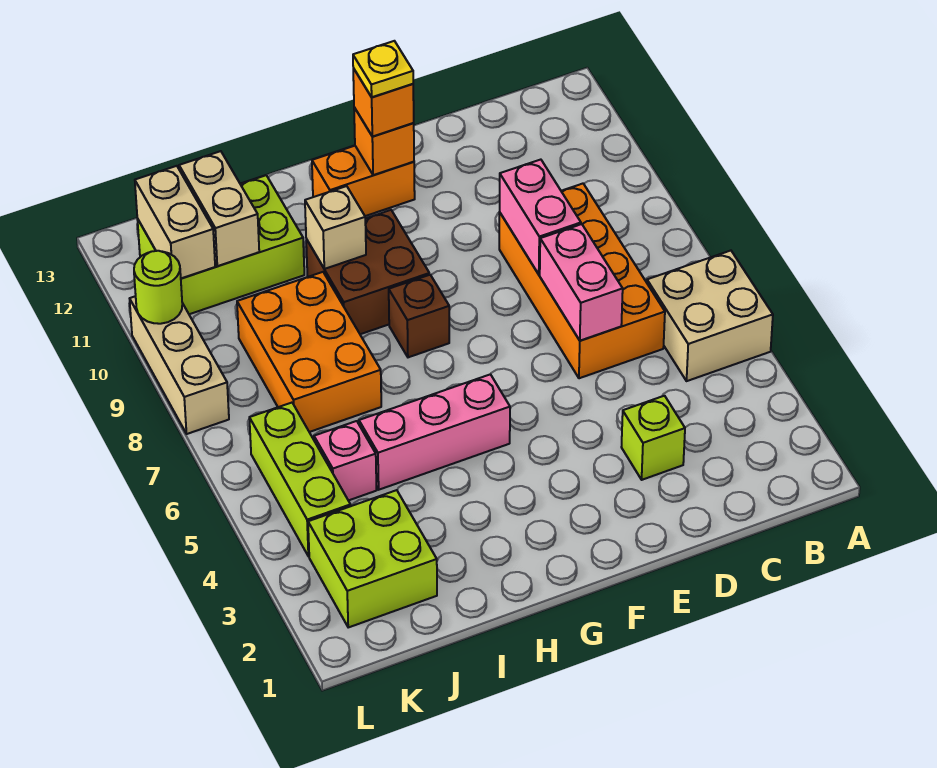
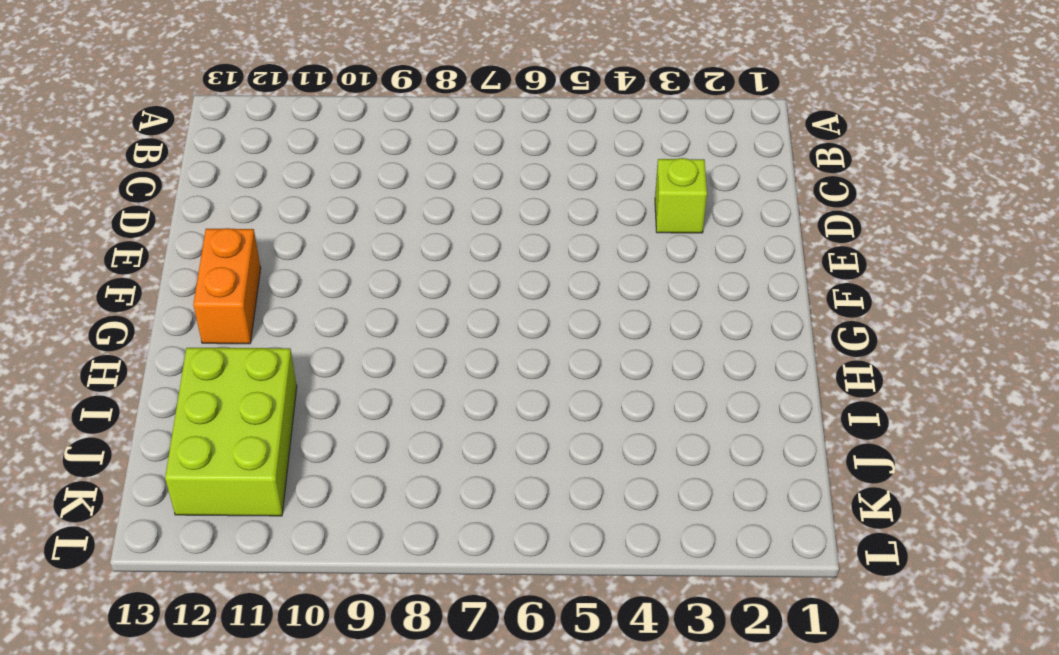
none -> tan brick A5:B6 level 1
none -> orange brick C6:D9 level 1
none -> pink brick G5:I5 level 1

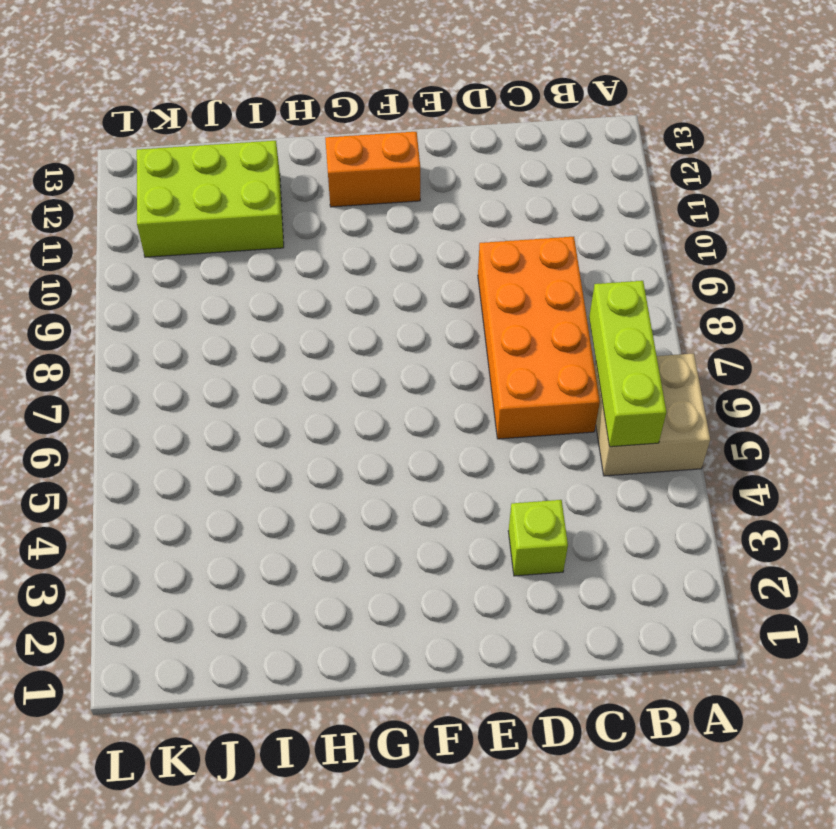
lime brick B5:B7 level 2 -> lime brick K4:K6 level 1
none -> pink brick G5:I5 level 1
none -> brown brick G8 level 1
none -> brown brick G9:H10 level 1

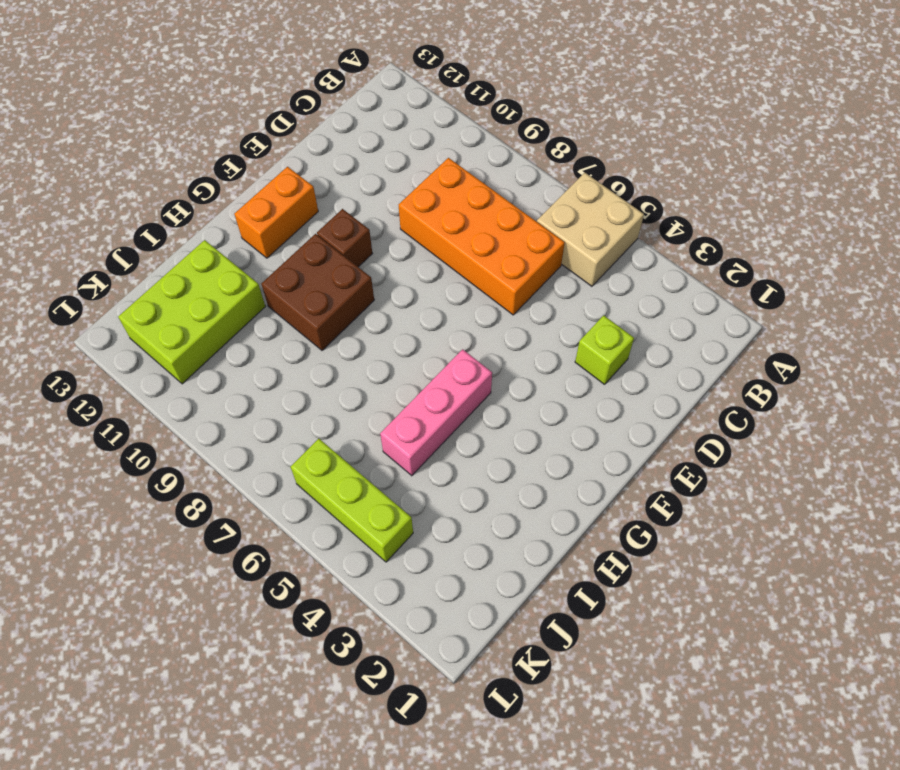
brown brick F10 level 1 -> brown brick G8 level 1
none -> orange brick I7:J9 level 1
none -> lime brick J2:K3 level 1
none -> pink brick J5 level 1

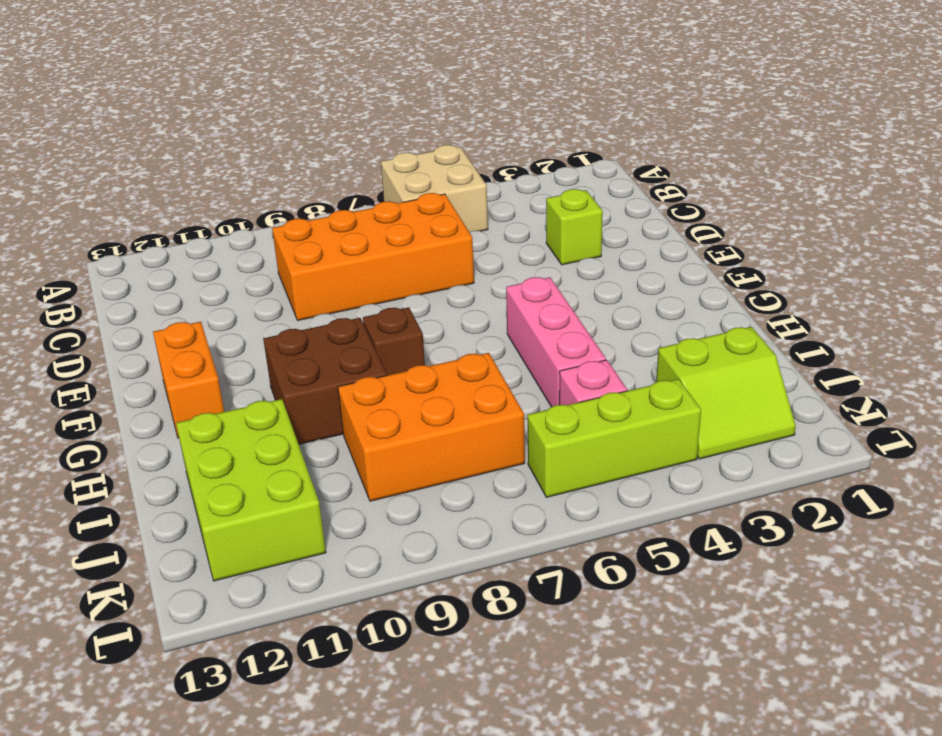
lime slope J2:K3 level 1 top J -> lime brick J2:K3 level 1
none -> tan brick L8:L10 level 1
none -> pink brick D6:D7 level 2
none -> pink brick D8:D9 level 2

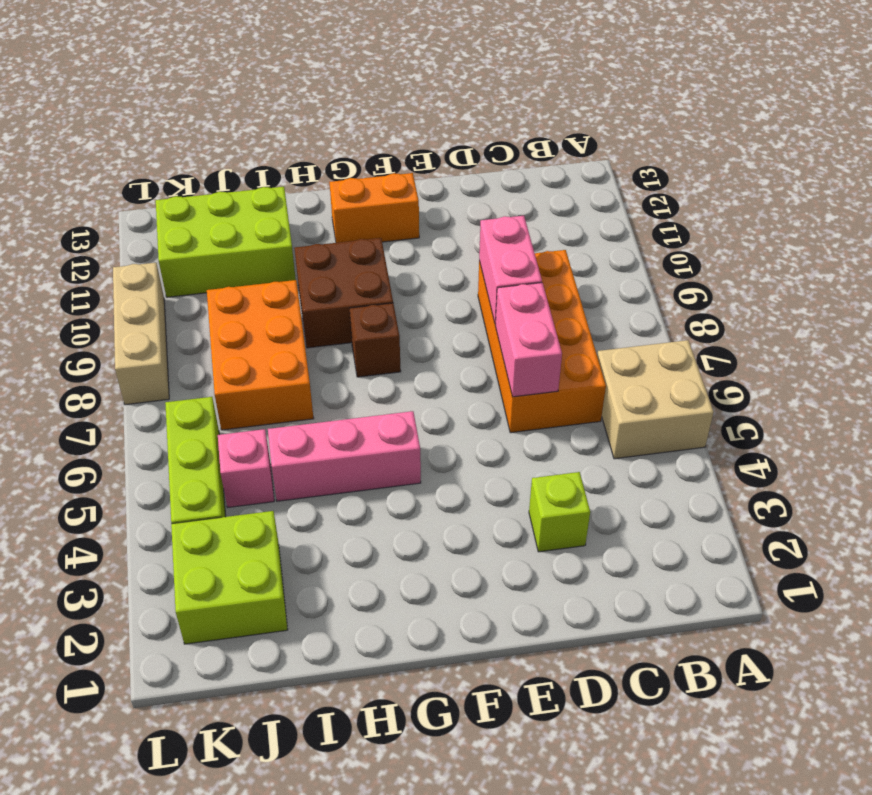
none -> orange brick F12 level 2
none -> tan brick H10 level 2
none -> tan brick J11:J12 level 2

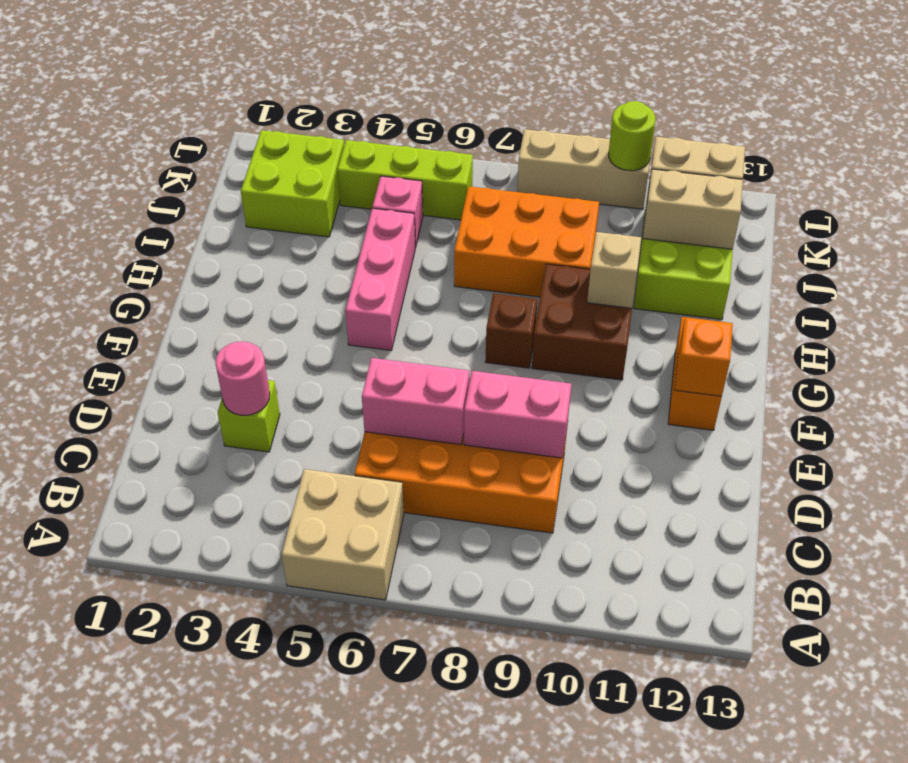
pink round brick D3 level 2 -> none
none -> orange brick F12 level 3
none -> yellow plate F12 level 4

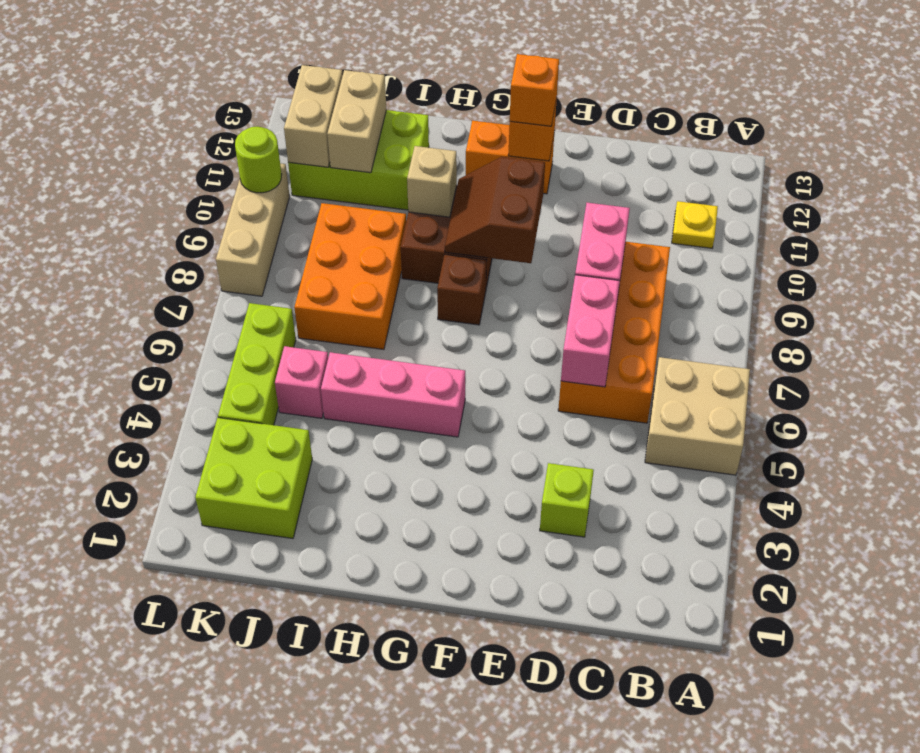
yellow plate B11 level 1 -> yellow plate F12 level 4
brown slope F9:G10 level 2 top F -> none

